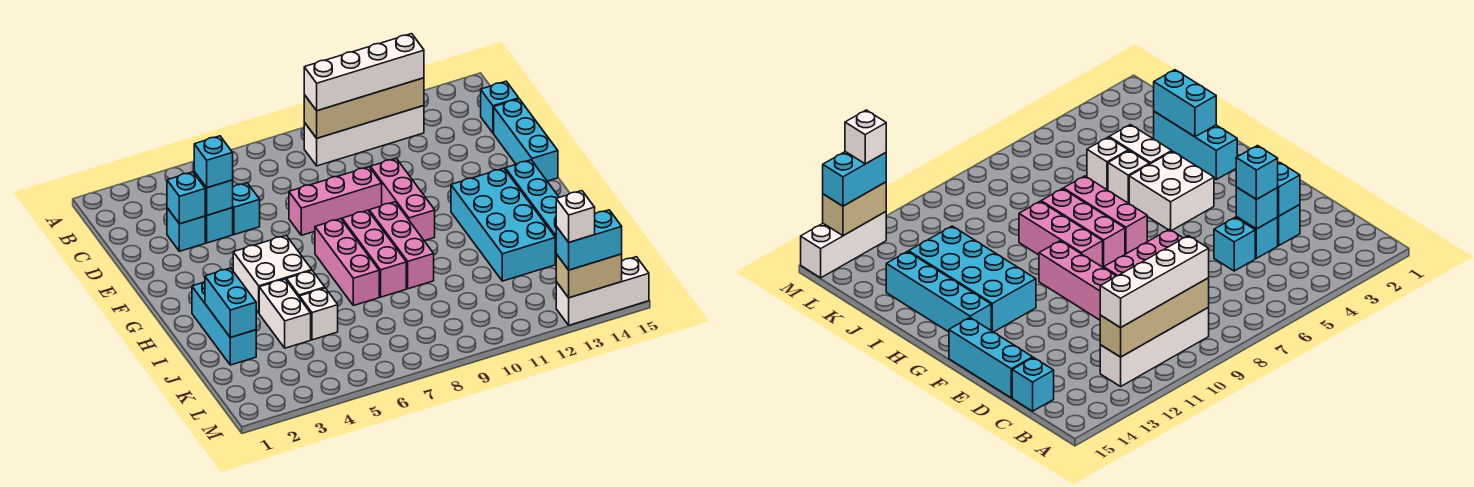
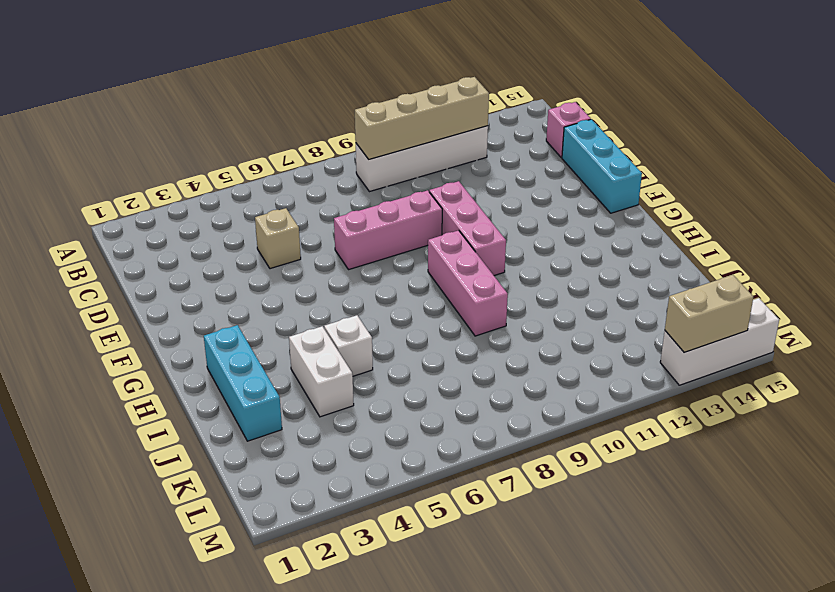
pink brick C15 level 1 -> cyan brick C15 level 1
tan brick D5 level 1 -> cyan brick D5 level 1
none -> cyan brick D3 level 1
none -> cyan brick D4 level 1
none -> white brick G4:H5 level 1

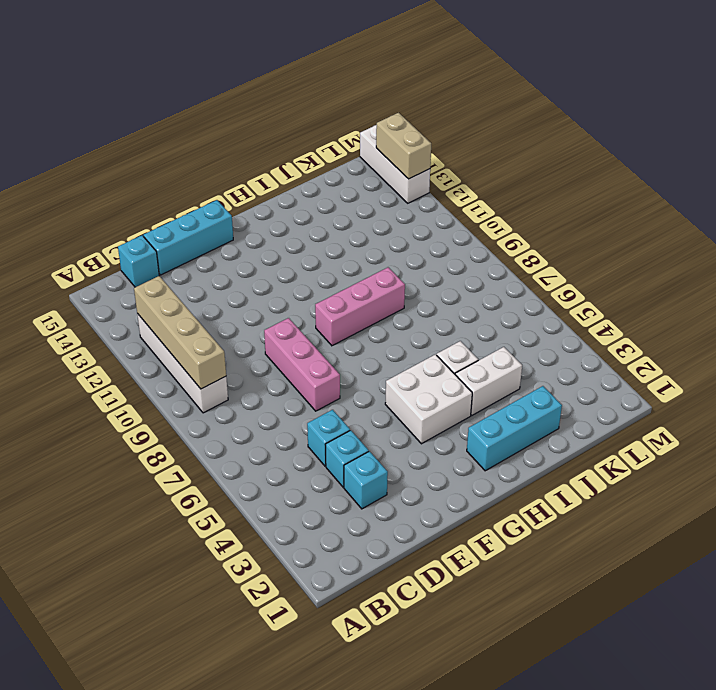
none -> pink brick E10:G10 level 1
none -> pink brick G7:I7 level 1
none -> pink brick G8:I8 level 1

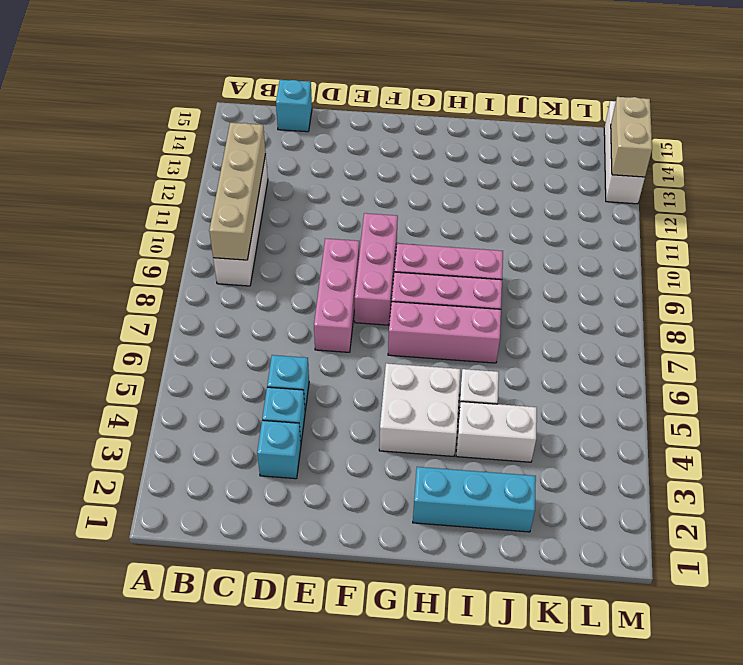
pink brick F8:F10 level 1 -> pink brick E10:G10 level 1
none -> cyan brick D15:F15 level 1
none -> cyan brick G12:J13 level 1
none -> cyan brick G14:J14 level 1

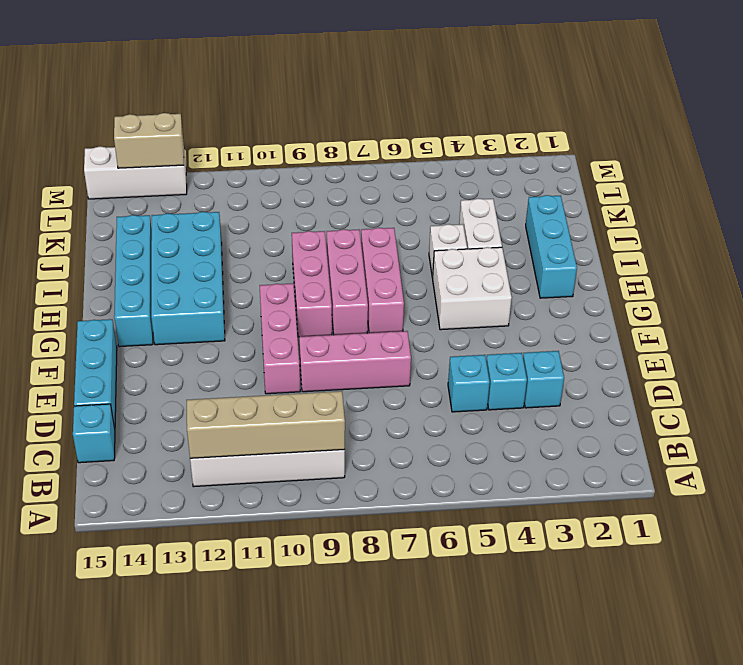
none -> white brick J5 level 1
none -> cyan brick D3 level 2
none -> cyan brick D4 level 2

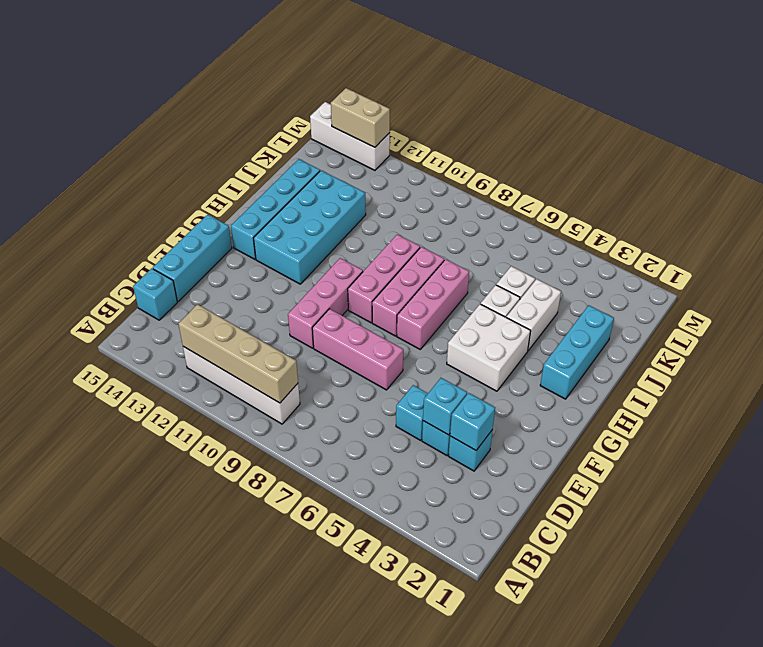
none -> cyan brick I2:J2 level 2
none -> white brick B9:B12 level 3
none -> cyan brick D4 level 3

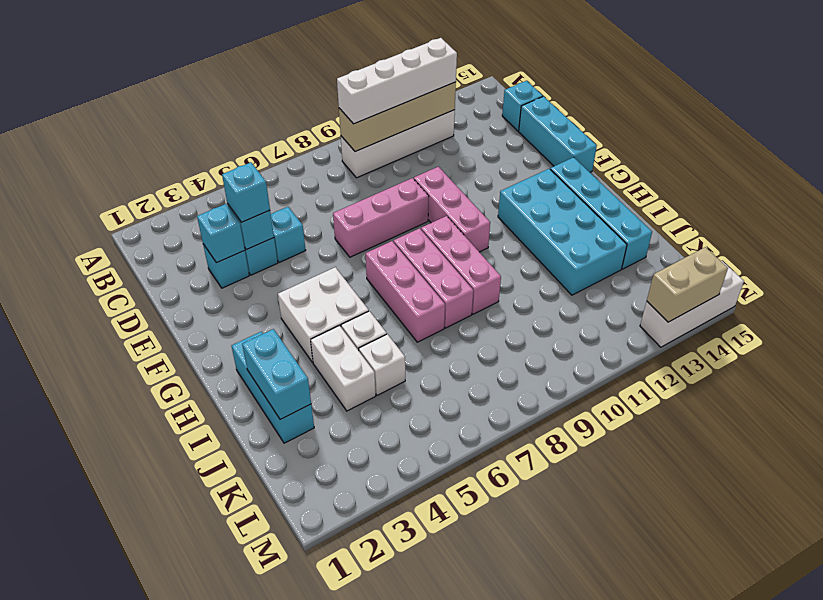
none -> cyan brick M13:M14 level 3
none -> white brick M13 level 4

